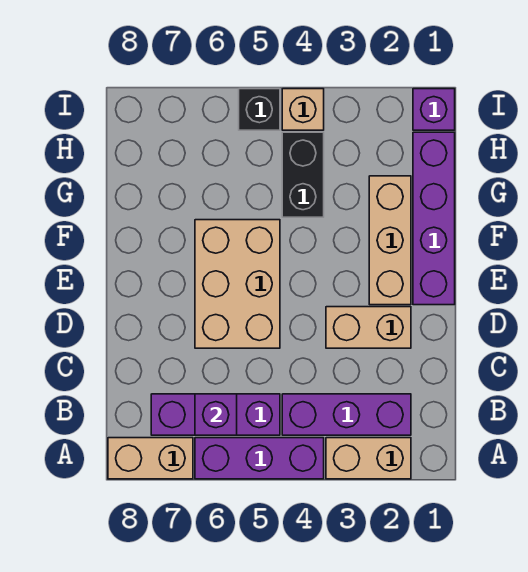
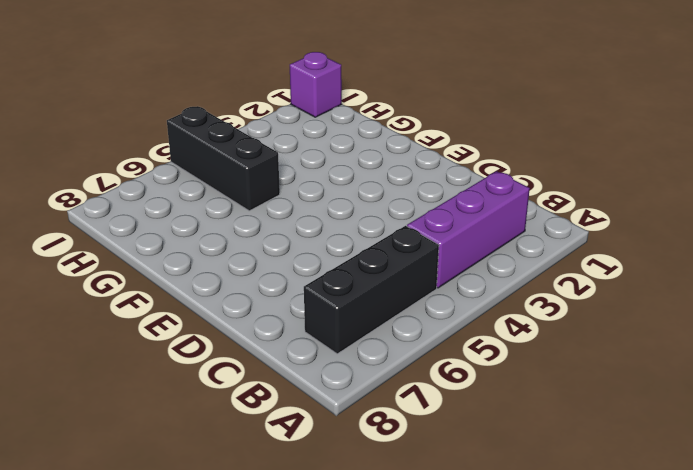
black brick B5:B7 level 1 -> purple brick B5:B7 level 1
black brick G5:I5 level 1 -> black brick I5 level 1
none -> tan brick A2:A3 level 1
none -> purple brick A4:A6 level 1
none -> tan brick A7:A8 level 1

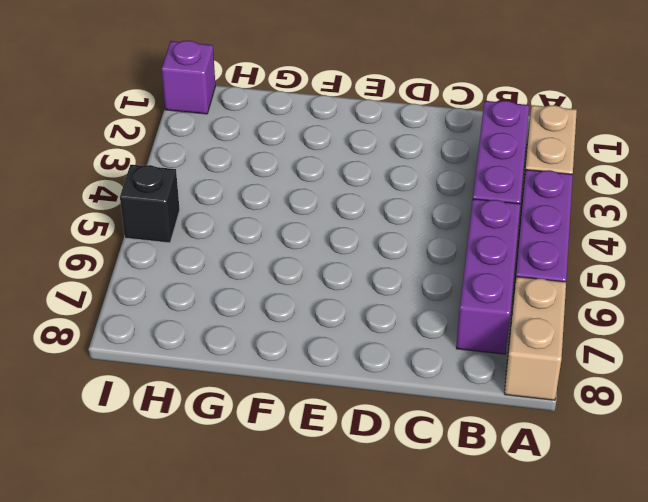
none -> tan brick D2:D3 level 1
none -> tan brick D5:F6 level 1
none -> purple brick E1:H1 level 1

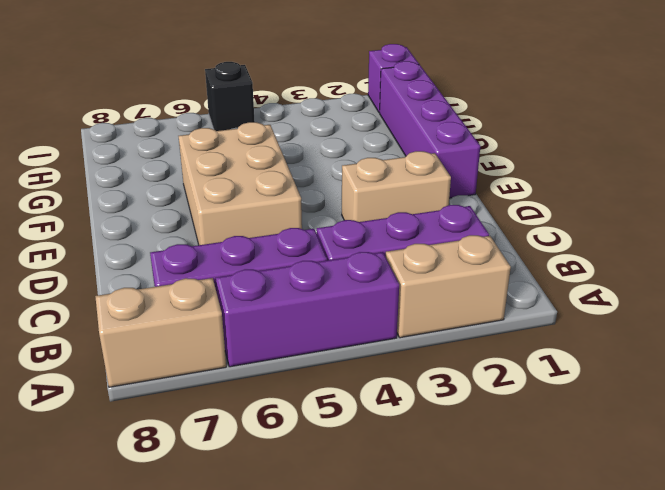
none -> tan brick E2:G2 level 1
none -> black brick G4:H4 level 1
none -> tan brick I4 level 1

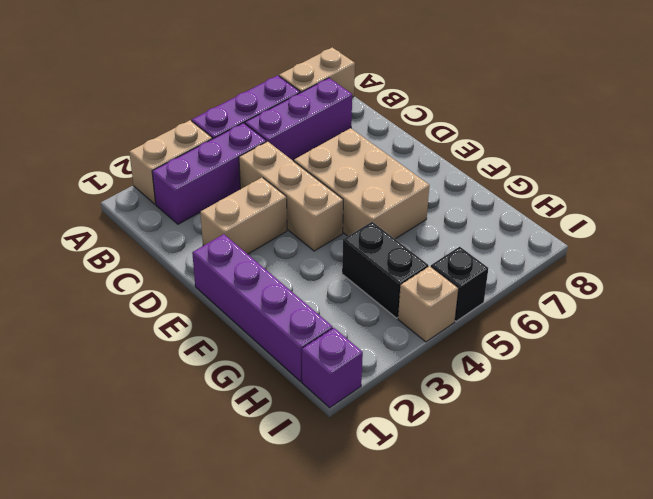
tan brick C4:E4 level 1 -> tan brick E2:G2 level 1
none -> purple brick B6 level 2

